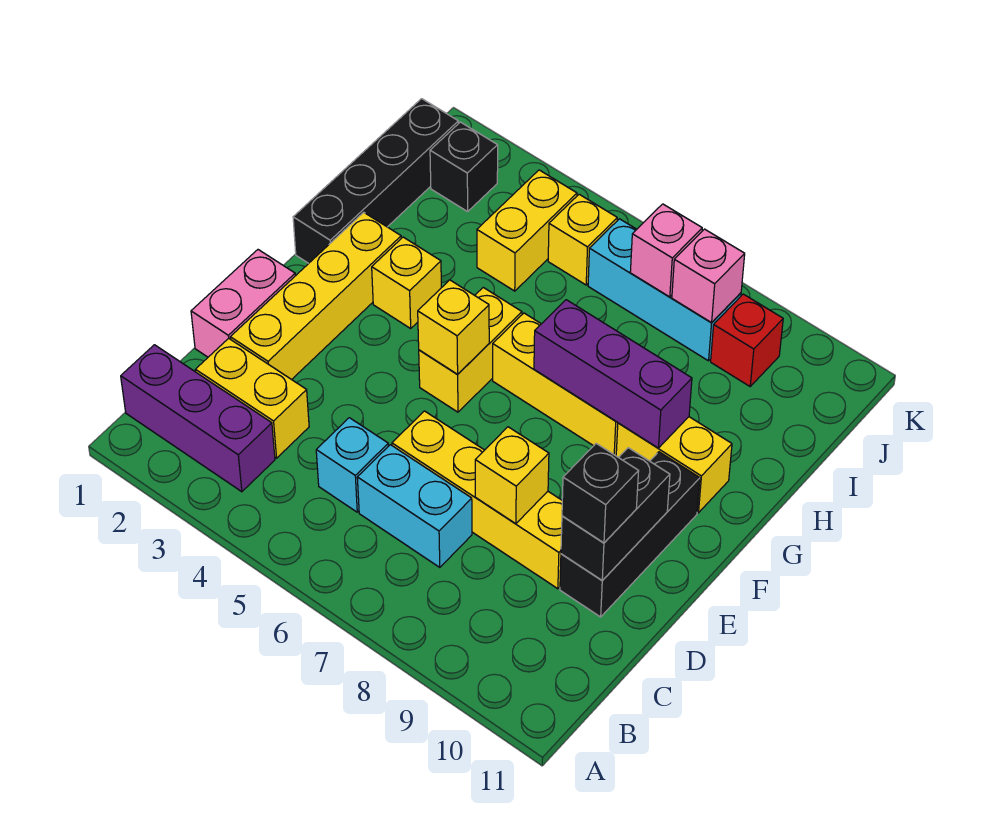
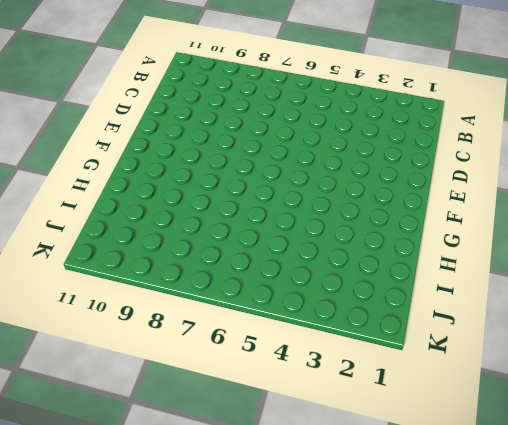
none -> purple brick B1:B3 level 1
none -> yellow brick C2:C3 level 1
none -> cyan brick C5 level 1

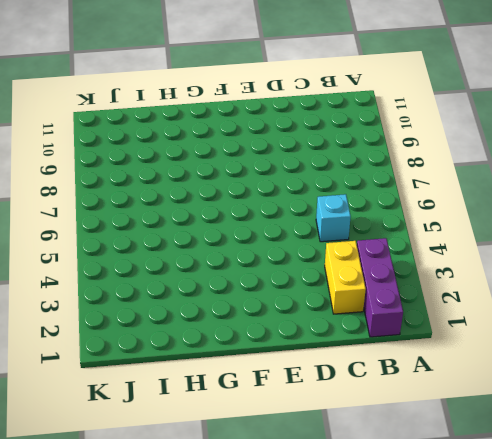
none -> cyan brick C6:C7 level 1
none -> pink brick D1:E1 level 1
none -> yellow brick D2:G2 level 1

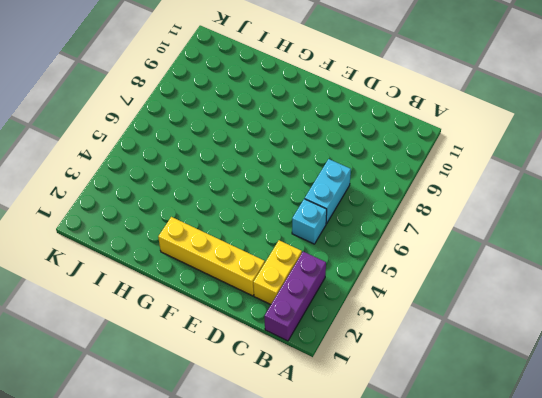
none -> pink brick D1:E1 level 1
none -> yellow brick D6:D9 level 1
none -> black brick D10:F10 level 1

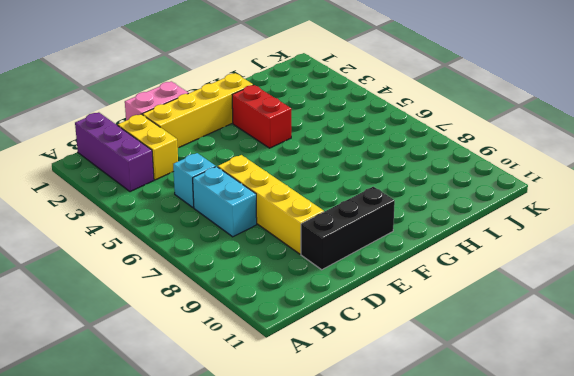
red brick G3:G4 level 1 -> yellow brick G3 level 1
none -> yellow brick F5:G5 level 1
none -> black brick G1:J1 level 1
none -> yellow brick G6:G8 level 1

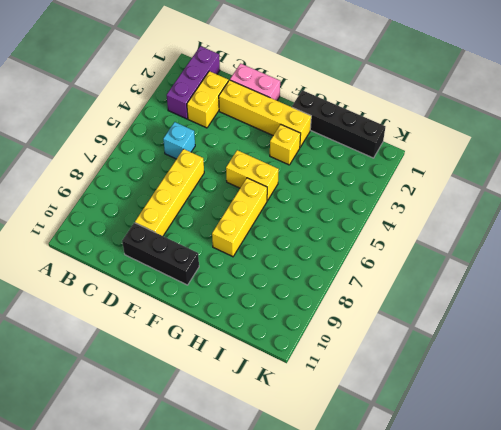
none -> cyan brick C6:C7 level 1
none -> yellow brick G9:G10 level 1
none -> yellow brick I4:J4 level 1

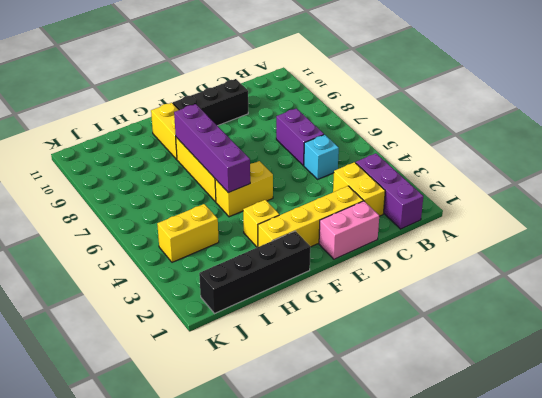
purple brick C6:C7 level 1 -> cyan brick C6:C7 level 1
purple brick G5:G8 level 2 -> purple brick G7:G9 level 2
none -> yellow brick D6:D9 level 1
none -> black brick J2 level 1
none -> yellow brick J5 level 1

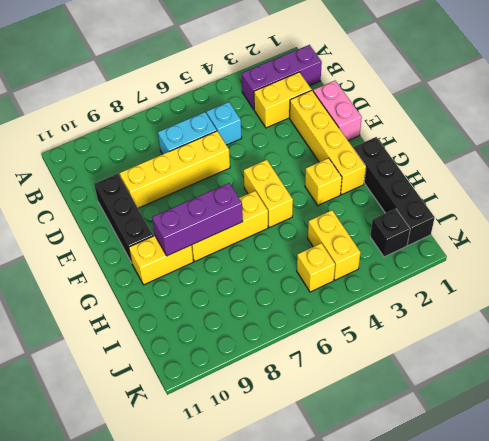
none -> cyan brick J6:J8 level 1
none -> red brick J9 level 1
none -> yellow brick D8 level 2

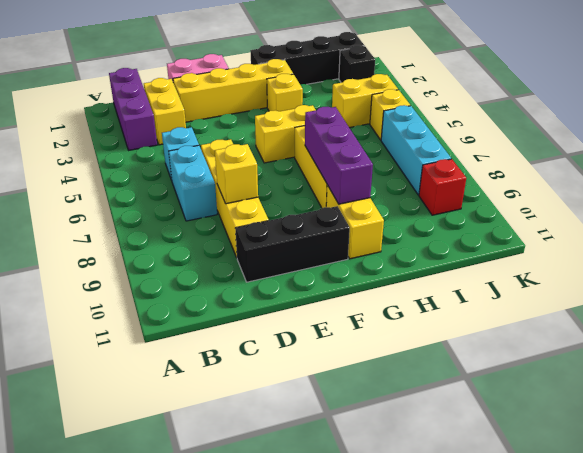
none -> black brick D10:E10 level 2
none -> yellow brick F5 level 2
none -> pink brick J7 level 2

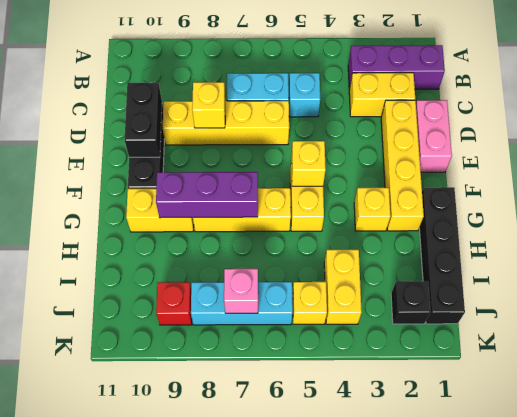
none -> pink brick J8 level 2
none -> black brick D10 level 3

